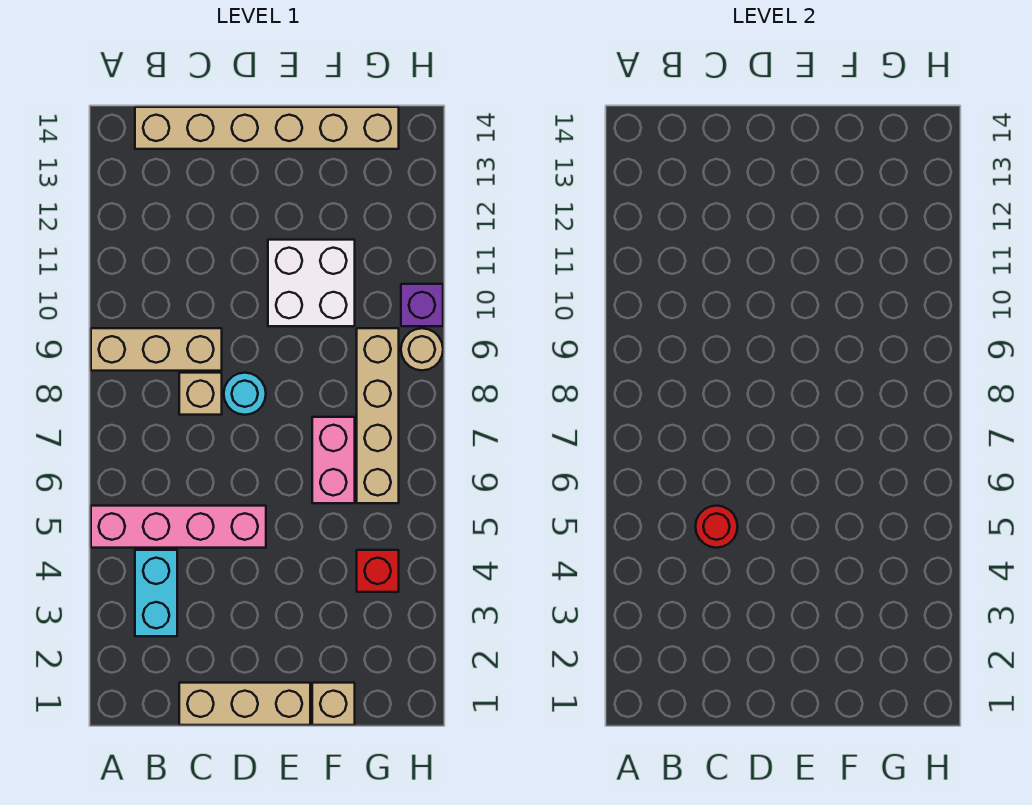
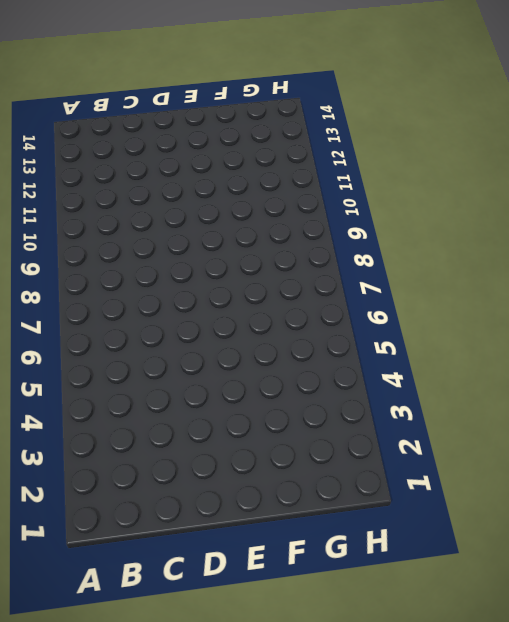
none -> pink brick A5:D5 level 1
none -> tan brick A9:C9 level 1
none -> cyan brick B3:B4 level 1

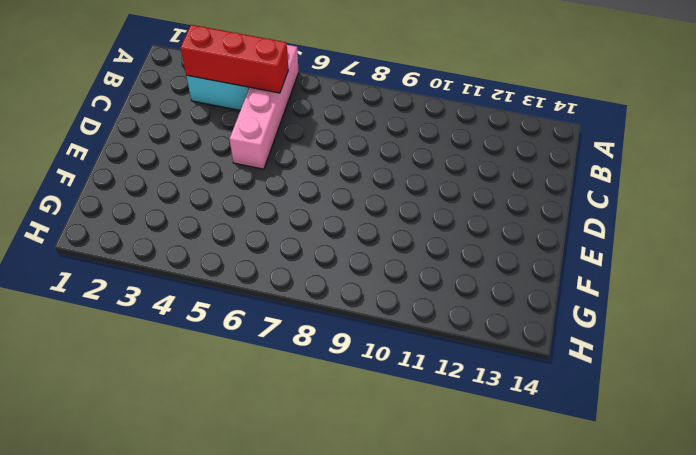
red brick B3:B5 level 2 -> none
none -> tan brick A9:C9 level 1
none -> tan brick B14:G14 level 1
none -> tan brick C1:E1 level 1

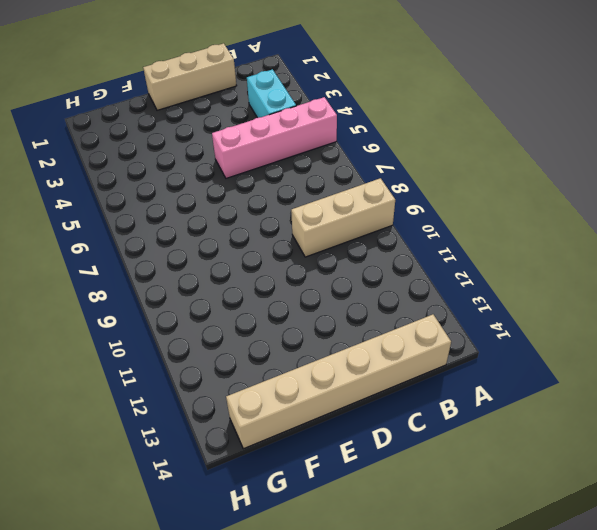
none -> tan brick C8 level 1
none -> cyan round brick D8 level 1
none -> white brick E10:F11 level 1

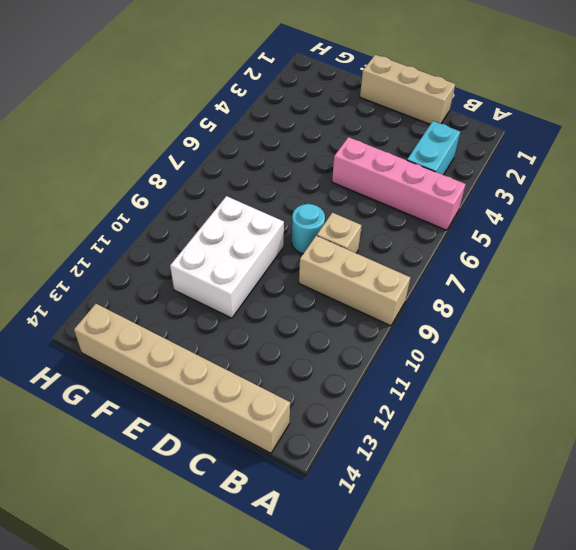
white brick E9:F11 level 1 -> white brick E10:F11 level 1
none -> tan brick F1 level 1
none -> pink brick F6:F7 level 1
none -> red brick G4 level 1

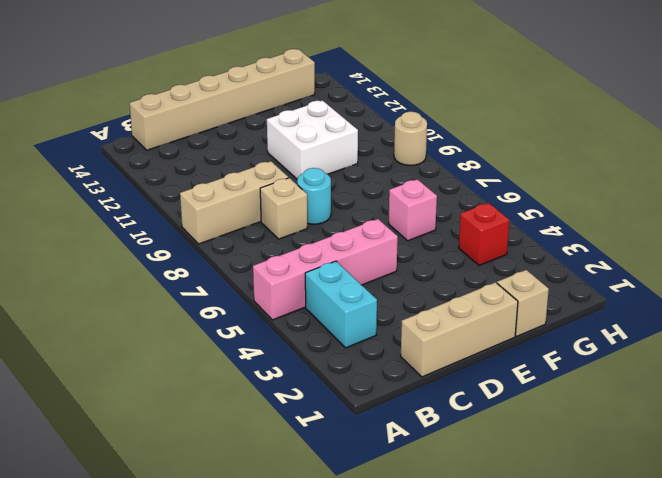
pink brick F6 level 1 -> pink brick F6:F7 level 1
none -> tan brick G6:G9 level 1
none -> purple brick H10 level 1
none -> red round brick C5 level 2

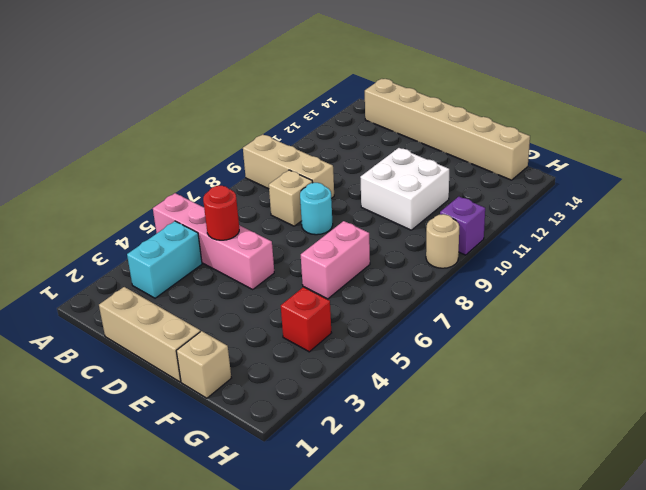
none -> tan brick G6:G9 level 1

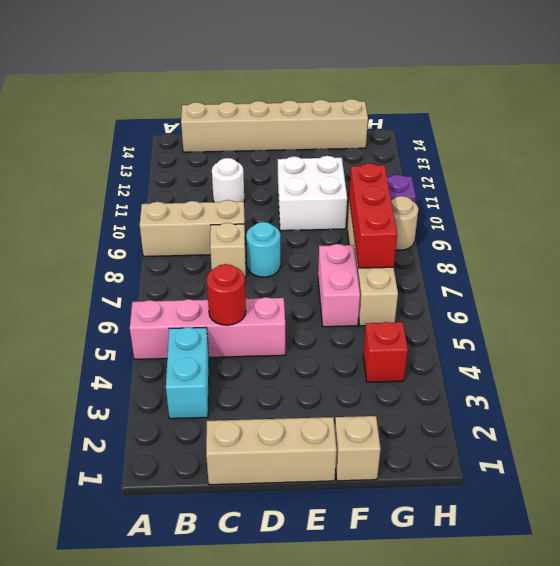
white round brick C11 level 1 -> none
red brick G7:G9 level 2 -> none

